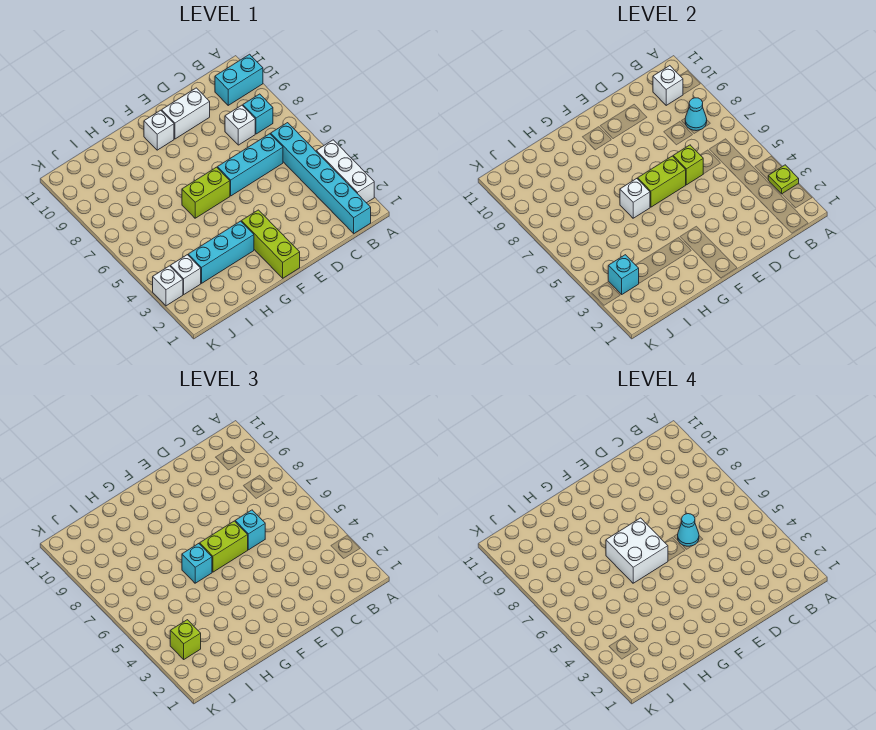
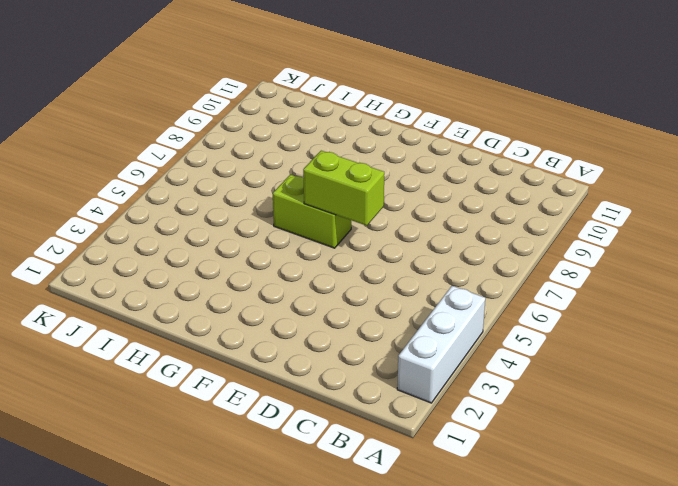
none -> cyan brick A10:B10 level 1
none -> cyan brick B1:B6 level 1
none -> cyan brick B8 level 1

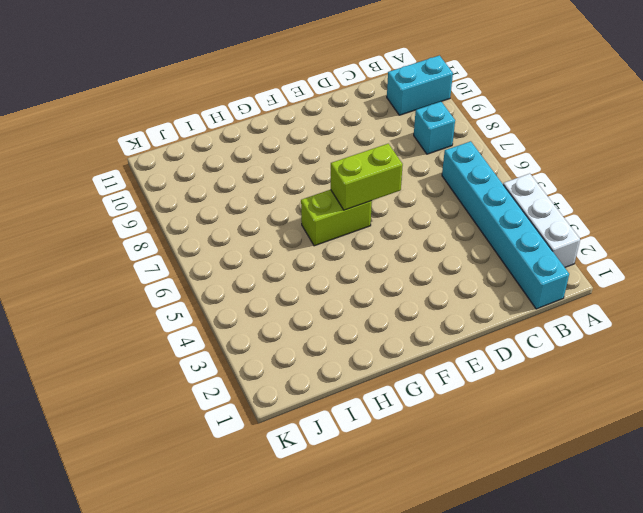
none -> cyan brick C6:E6 level 1
none -> white brick C8 level 1
none -> white brick D10:E10 level 1

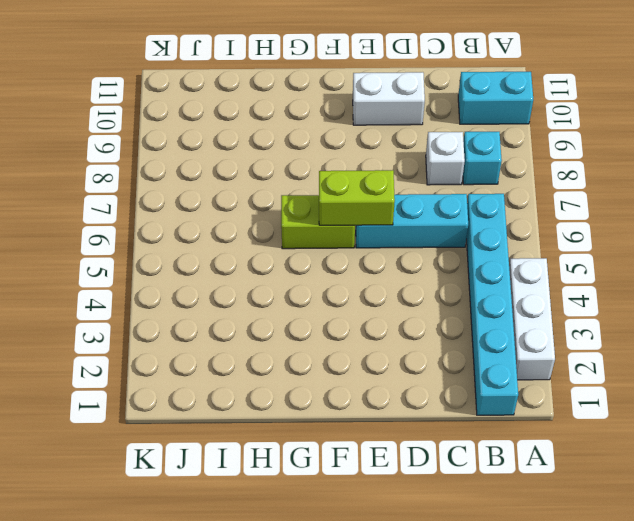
none -> lime brick F1:F3 level 1
none -> white brick F10 level 1
none -> cyan brick G3:I3 level 1

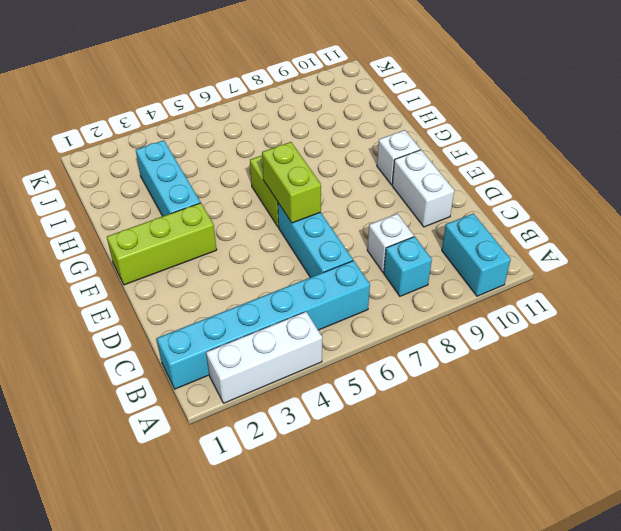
none -> white brick J3 level 1
none -> white brick K3 level 1
none -> lime plate A3 level 2

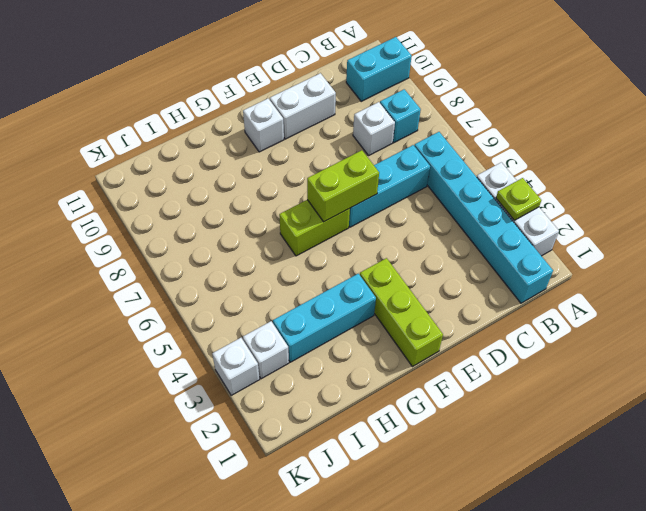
none -> cyan cone B8 level 2
none -> white brick B10 level 2
none -> lime brick D6 level 2

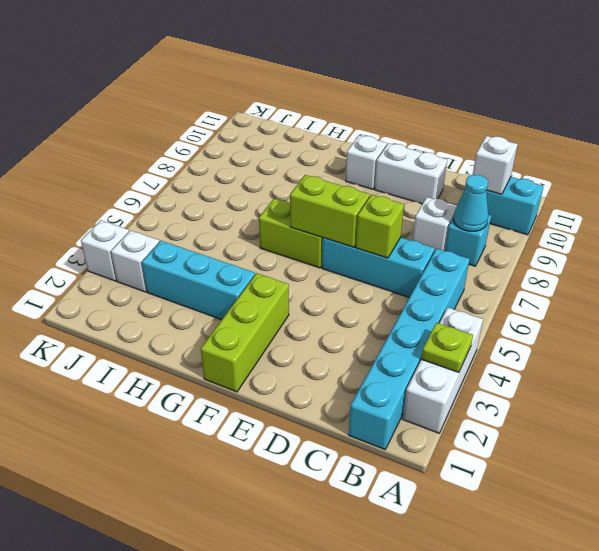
none -> white brick G6 level 2
none -> cyan brick J3 level 2
none -> cyan brick D6 level 3

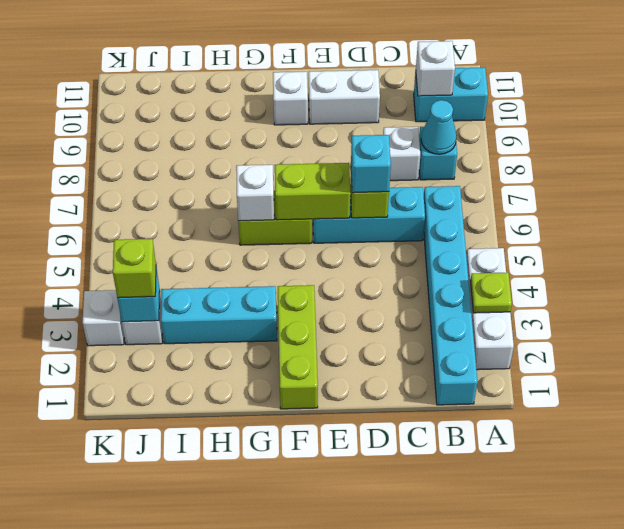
none -> lime brick E6:F6 level 3
none -> cyan brick G6 level 3
none -> cyan cone D6 level 4

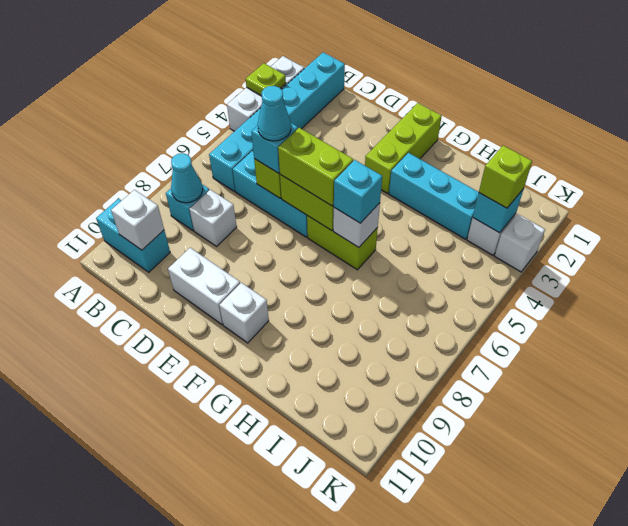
none -> white brick F6:G7 level 4

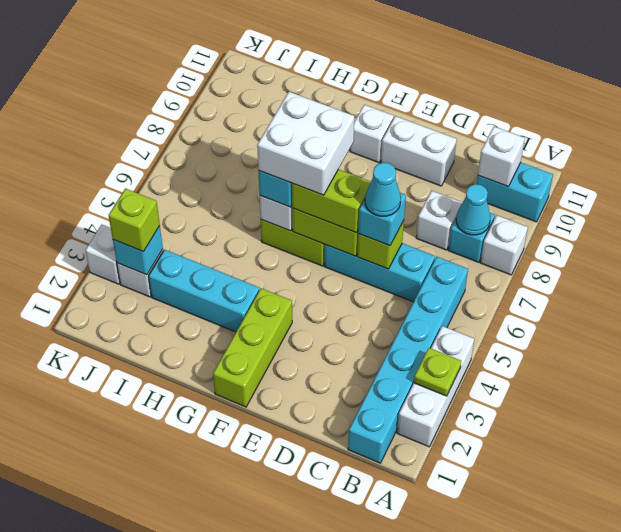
white brick A8 level 1 -> none

